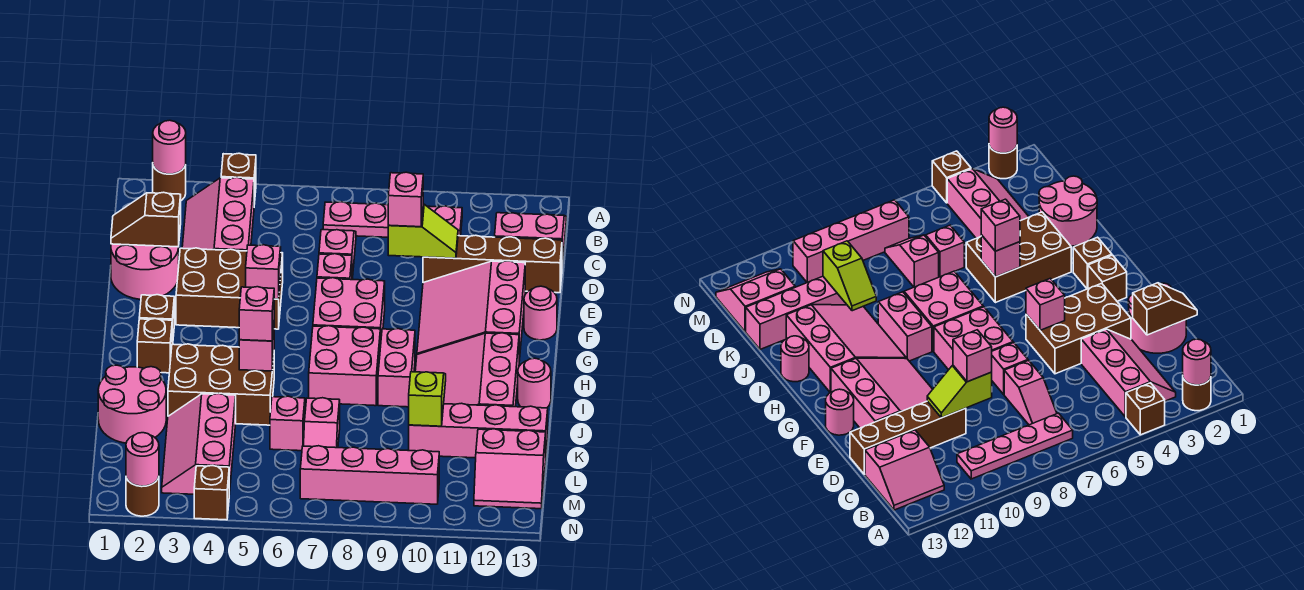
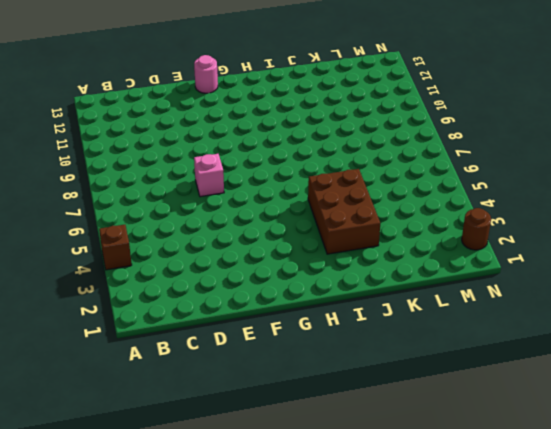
none -> brown round brick A2 level 1
none -> pink slope B3:D4 level 1 top 4
none -> pink plate B7:B10 level 1
none -> pink slope B12:C13 level 1 top C

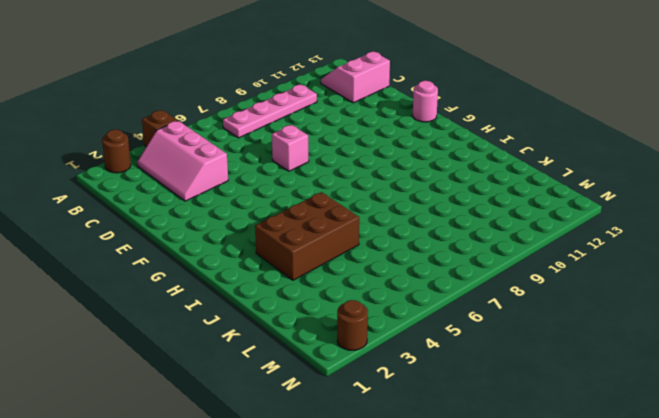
none -> pink slope C7:D7 level 1 top D
none -> pink round brick D1:E2 level 1
none -> brown brick D10:D13 level 1
none -> brown brick E3:F5 level 1

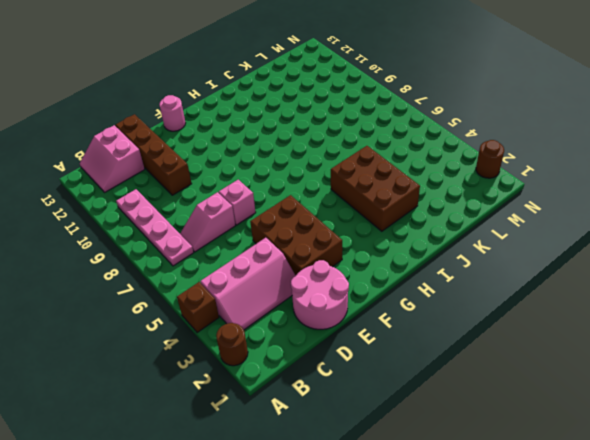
none -> pink slope E10:G12 level 1 top 12
none -> pink brick F7:G8 level 1
none -> brown brick G2 level 1
none -> brown brick H2 level 1

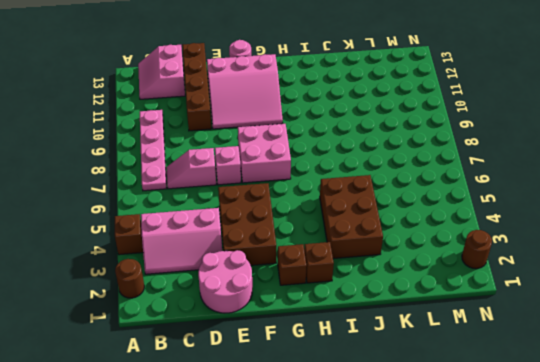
none -> pink brick H7:I8 level 1
none -> pink brick H9:I9 level 1
none -> pink slope H10:J12 level 1 top 12
none -> pink round brick I13 level 1

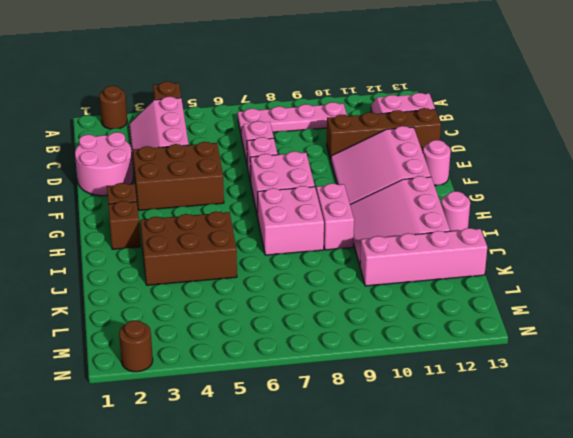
none -> pink round brick J1:K2 level 1
none -> pink slope K3:M4 level 1 top 4
none -> pink brick K6 level 1
none -> pink slope K7:L7 level 1 top K

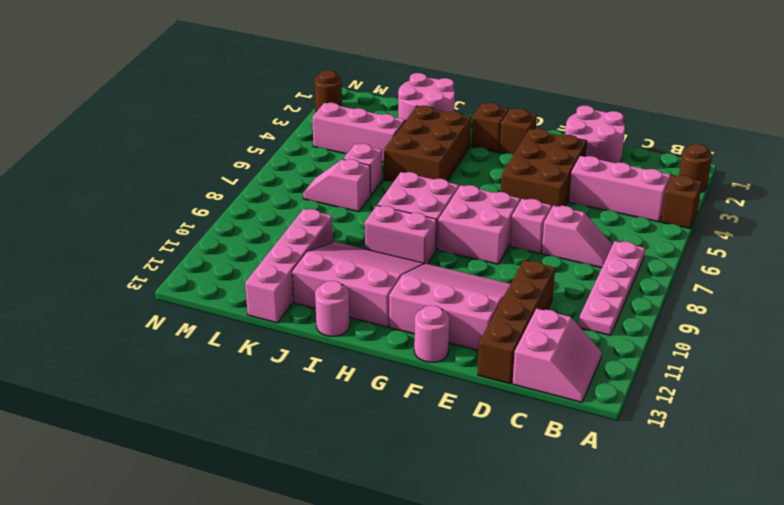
none -> pink slope L12:M13 level 1 top L
none -> pink brick M7:M10 level 1
none -> brown brick N4 level 1
none -> pink round brick A2 level 2

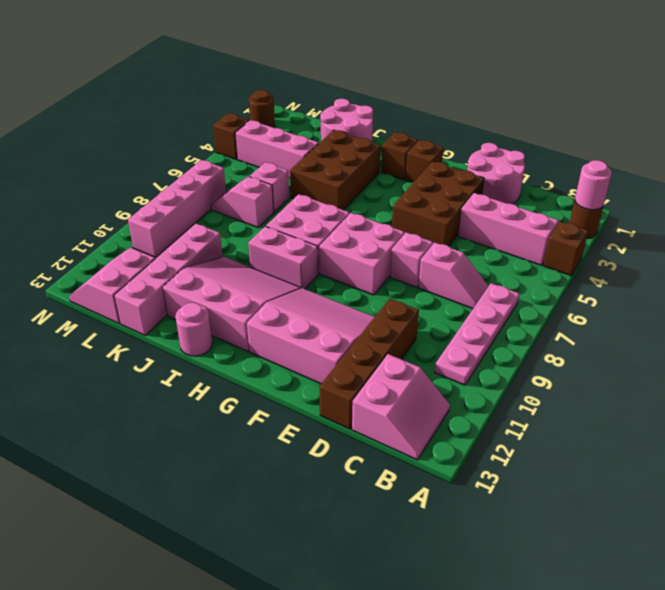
none -> pink round brick F13 level 1
none -> brown slope D1:D2 level 2 top 2
none -> lime slope D9:D10 level 2 top 9
none -> pink brick F5 level 2

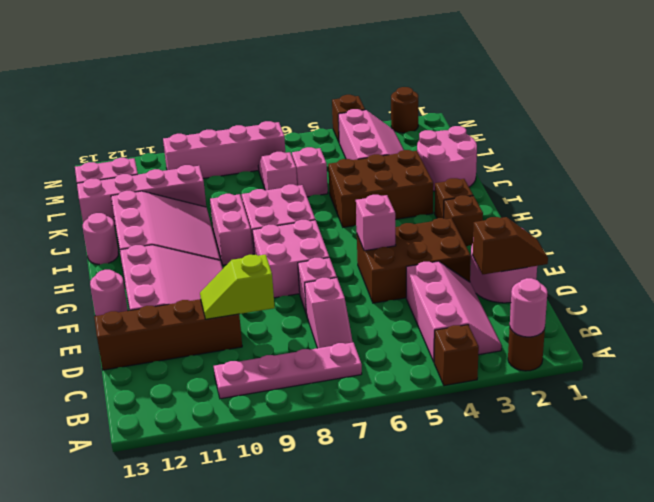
none -> pink slope B12:C13 level 1 top C
none -> pink brick I5 level 2
none -> lime slope J10:K10 level 2 top K
none -> pink round brick N2 level 2

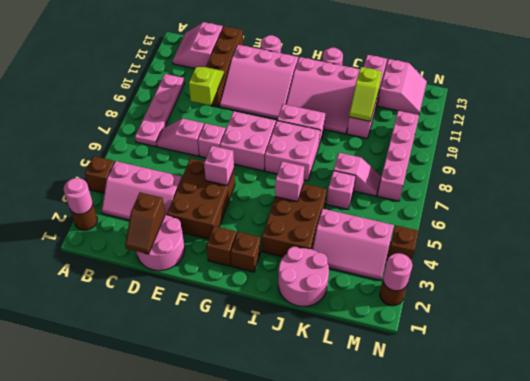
lime slope K10:K11 level 2 top 11 -> lime slope J10:K10 level 2 top K
none -> pink brick D9 level 3
none -> pink brick I5 level 3

